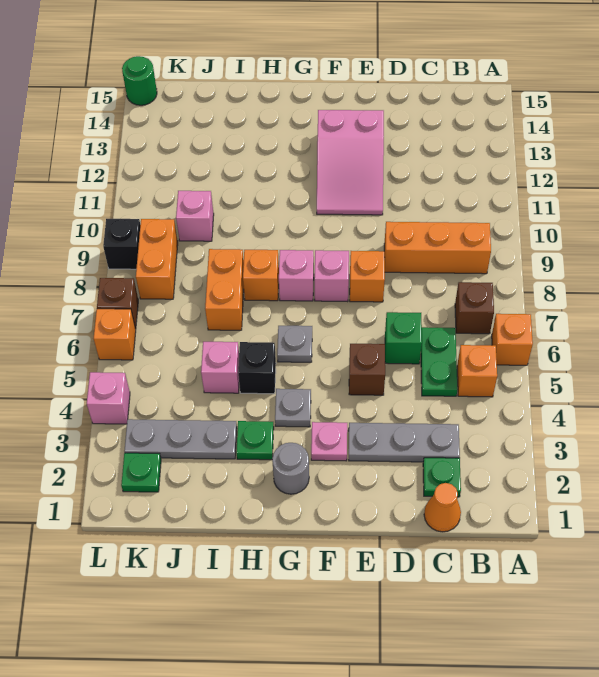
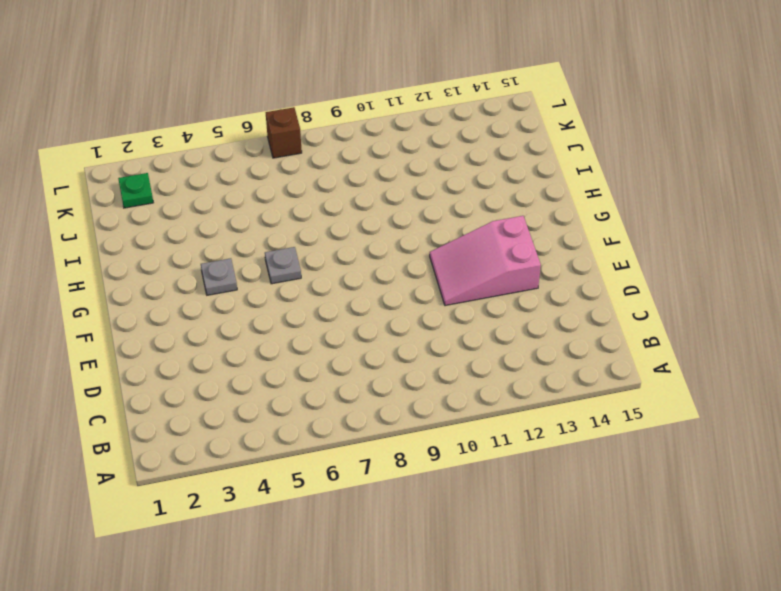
none -> orange brick A6 level 1
none -> orange brick B5 level 1
none -> brown brick B7 level 1
none -> orange brick B9:D9 level 1

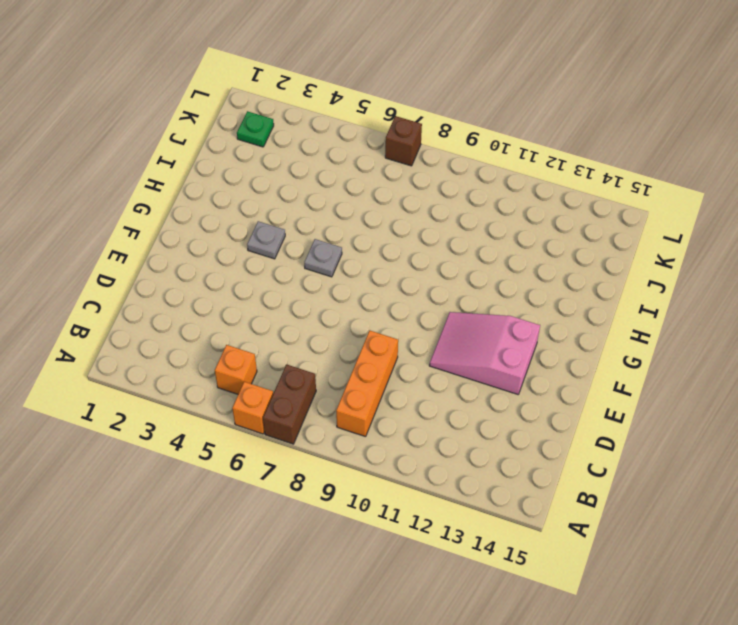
brown brick A7:B7 level 1 -> brown brick B7 level 1
none -> orange cone C1 level 1
none -> green plate C2 level 1
none -> grey plate C3:E3 level 1
none -> green plate C5:C6 level 1

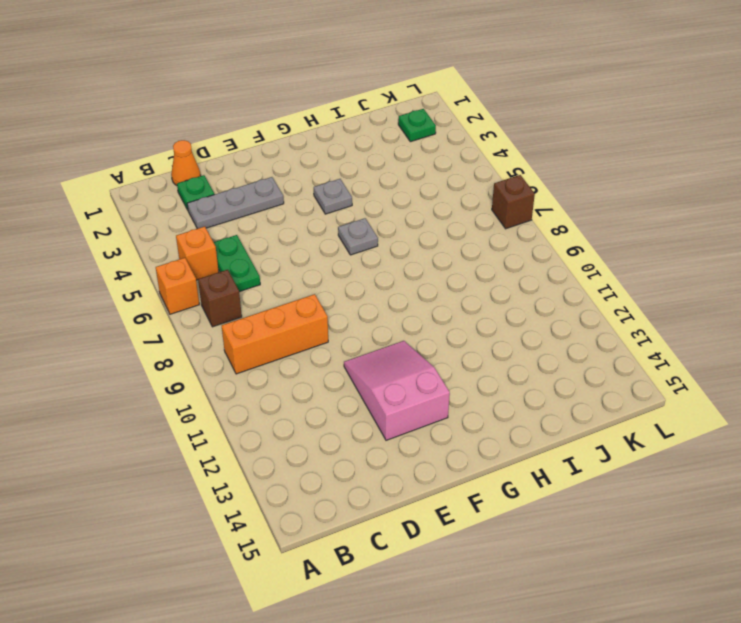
none -> green brick D6 level 1
none -> brown brick E5 level 1
none -> orange brick E8 level 1
none -> pink plate F3 level 1

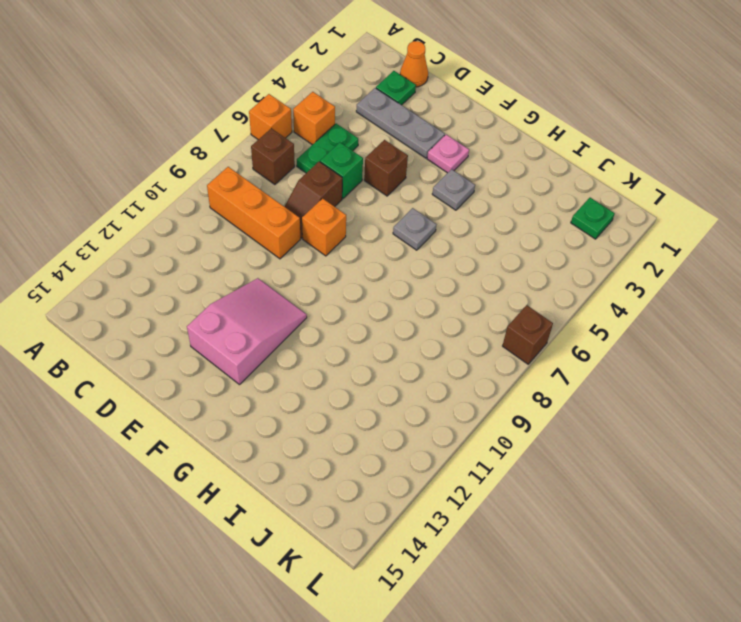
brown slope D7:D8 level 1 top 7 -> none
none -> pink brick F8 level 1
none -> grey round brick G2 level 1
none -> pink brick G8 level 1
none -> green plate H3 level 1

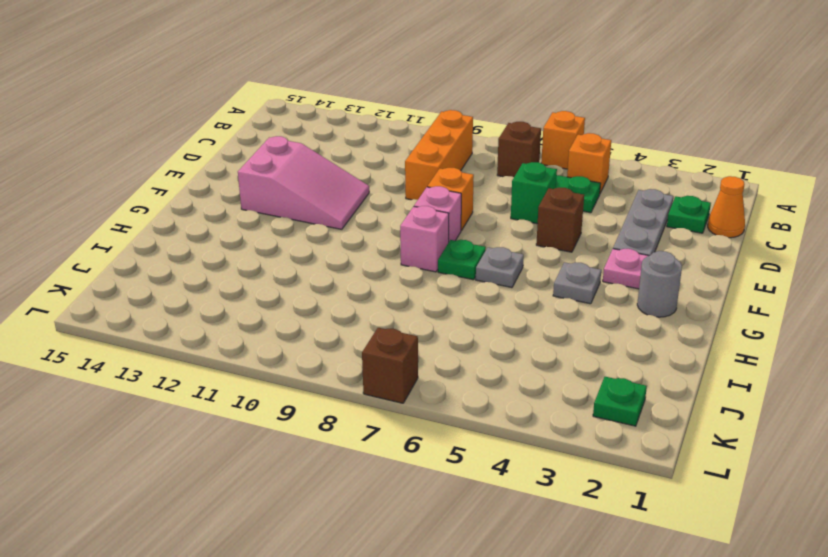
green plate G7 level 1 -> green plate H3 level 1
none -> black brick H5 level 1
none -> orange brick H8 level 1
none -> grey plate I3:K3 level 1
none -> pink brick I5 level 1

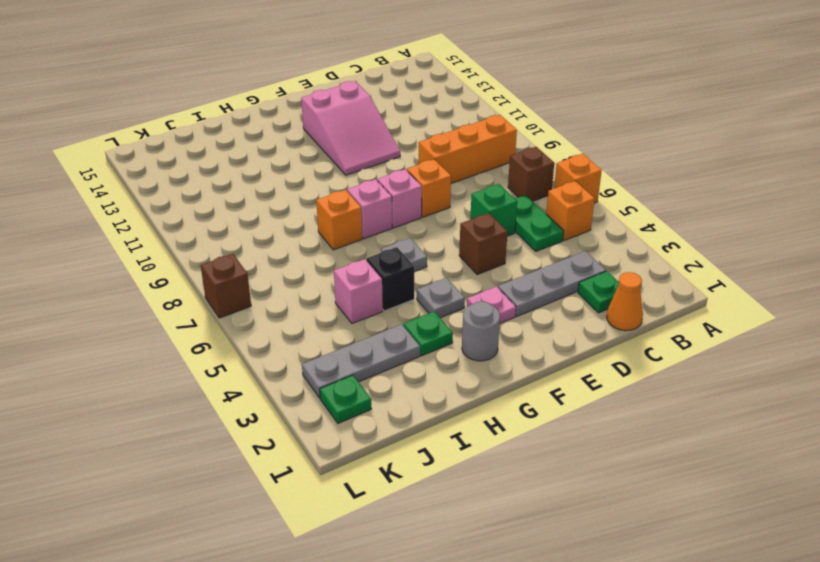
none -> orange brick I7:I8 level 1
none -> pink brick J10 level 1
none -> orange brick K8:K9 level 1
none -> pink brick L4 level 1

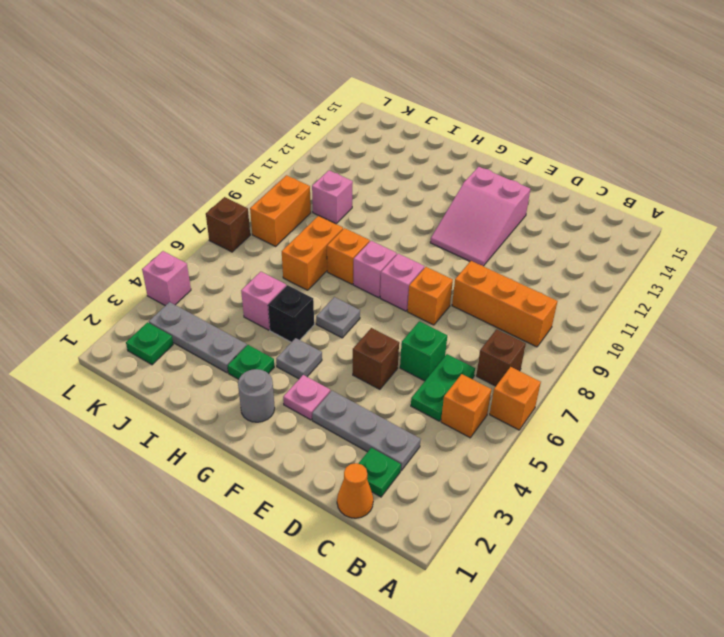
none -> orange brick L6 level 1
none -> black brick L9 level 1
none -> green round brick L15 level 1

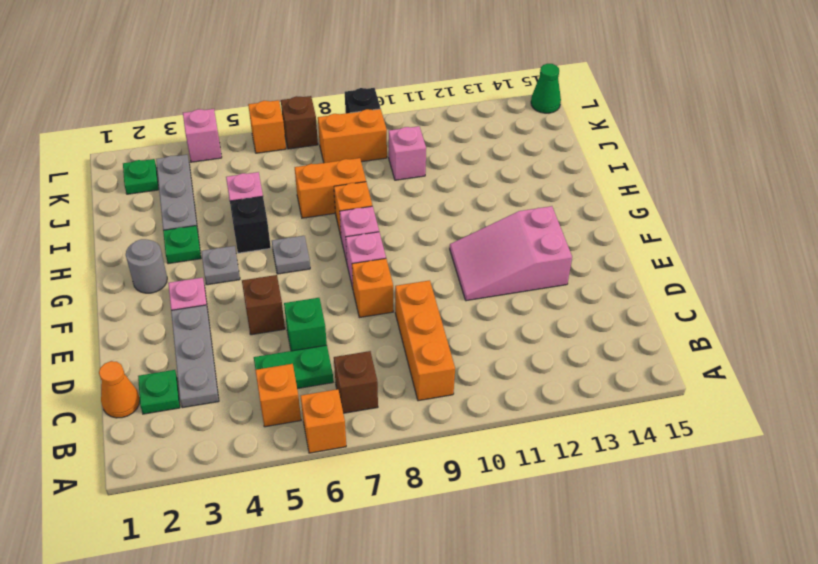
green cone L15 level 1 -> green round brick L15 level 1

